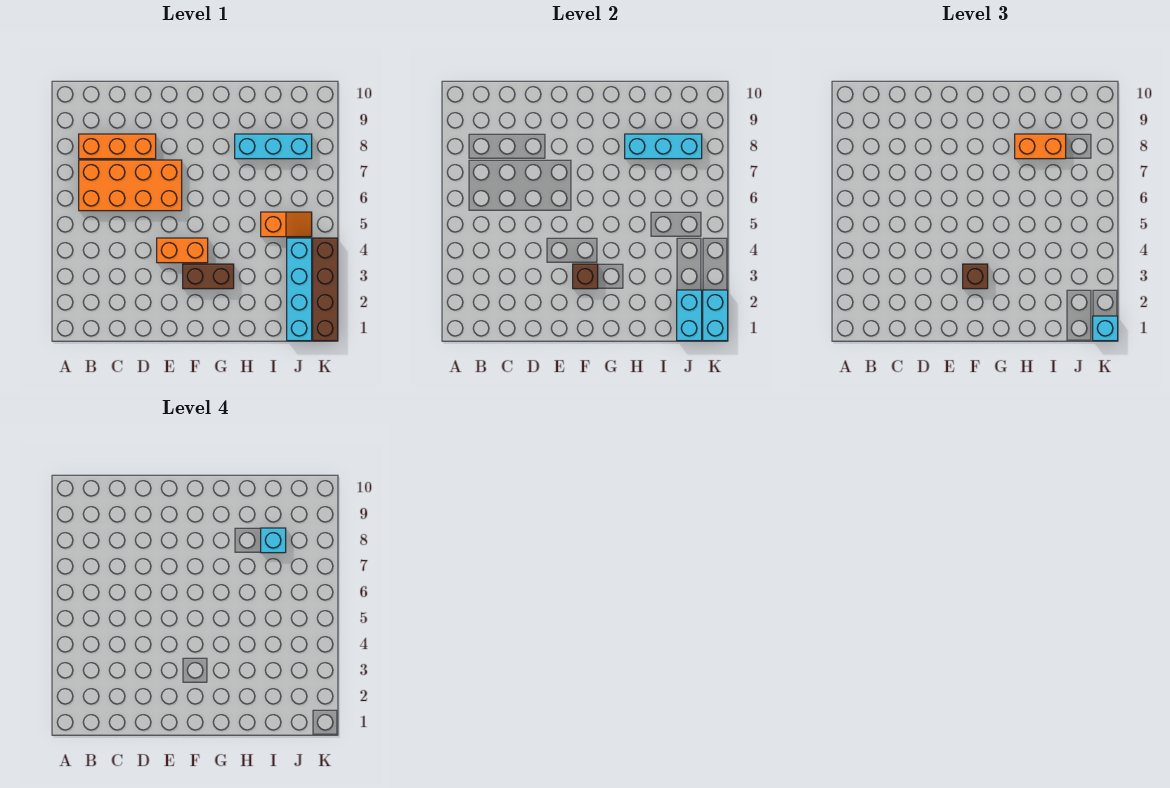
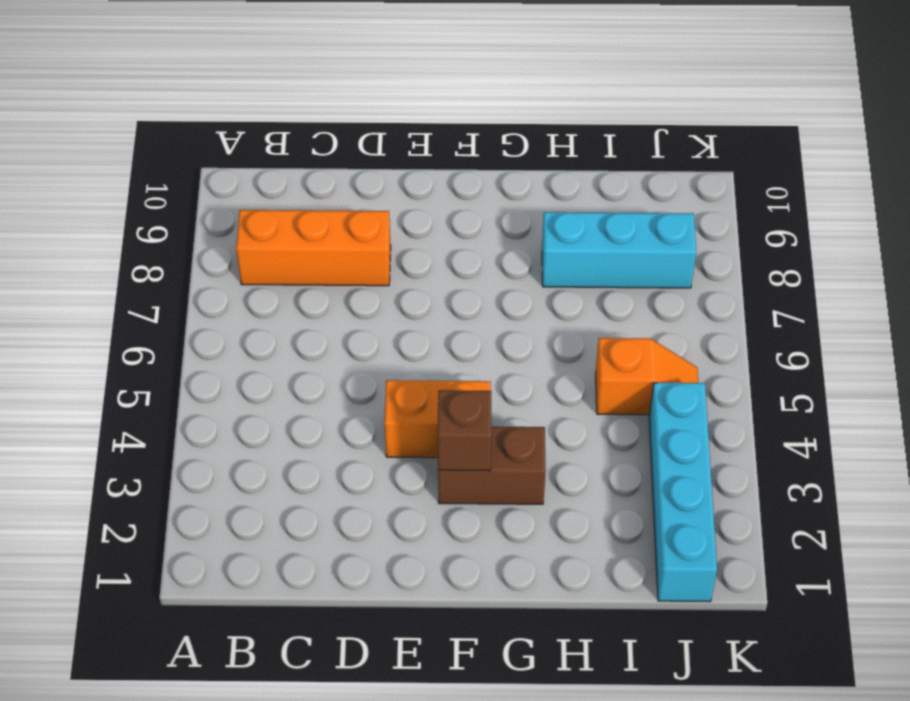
none -> orange brick B6:E7 level 1
none -> brown brick K1:K4 level 1
none -> cyan brick H8:J8 level 2

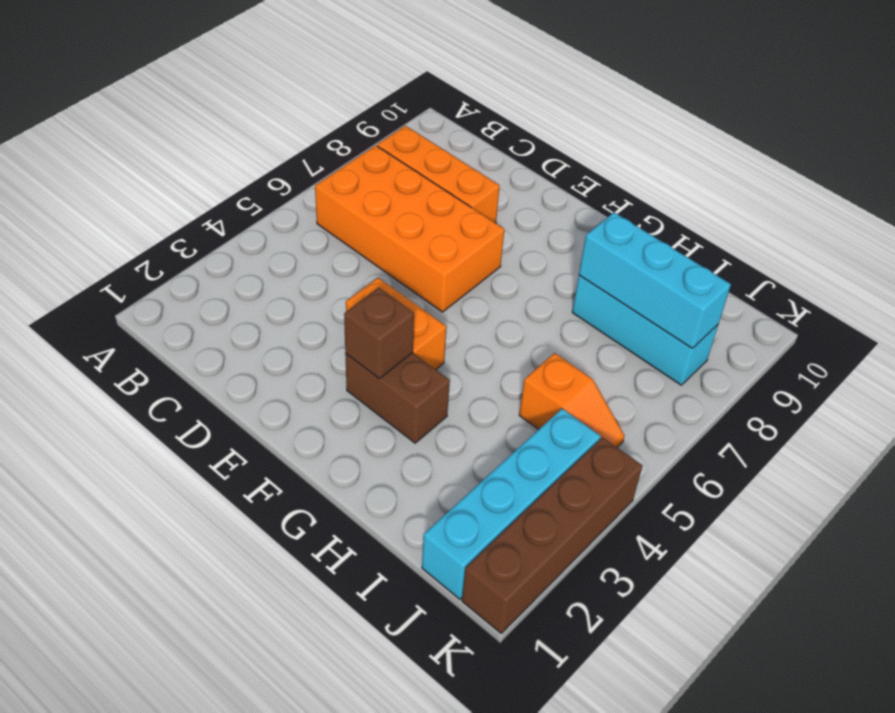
none -> cyan brick J1:J2 level 2
none -> cyan brick K1:K2 level 2
none -> brown brick F3 level 3

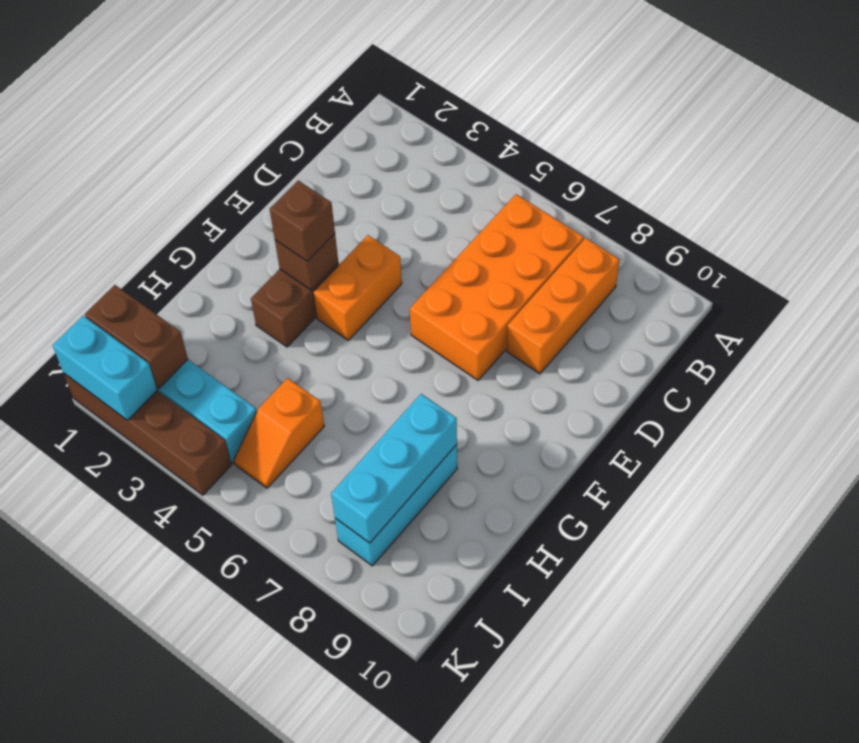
brown brick J1:J2 level 2 -> cyan brick J1:J2 level 2
none -> orange brick H8:I8 level 3
none -> cyan brick K1 level 3
none -> cyan brick I8 level 4

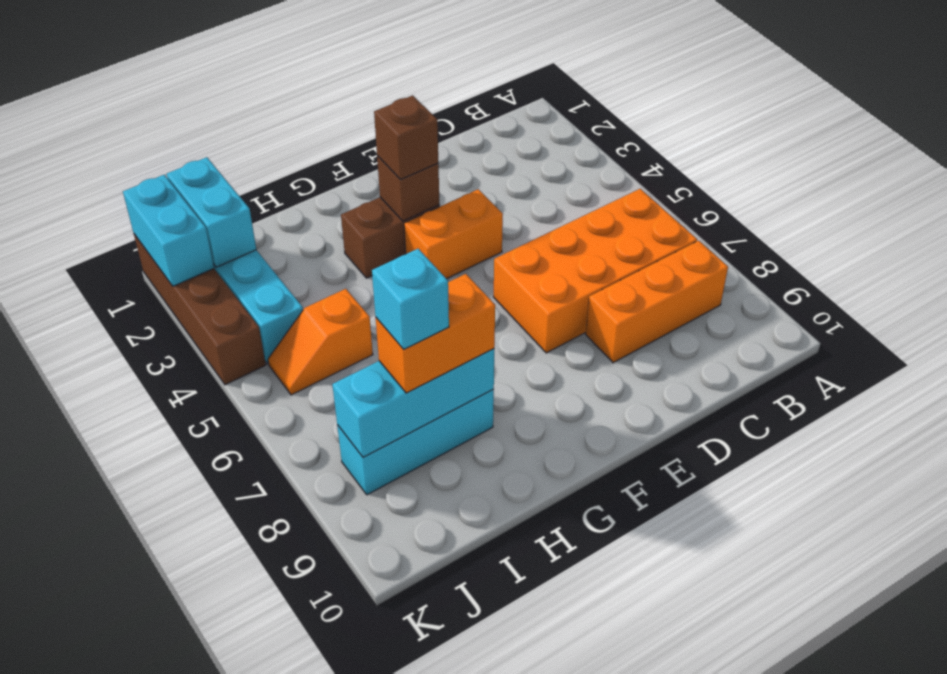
none -> cyan brick K1 level 3

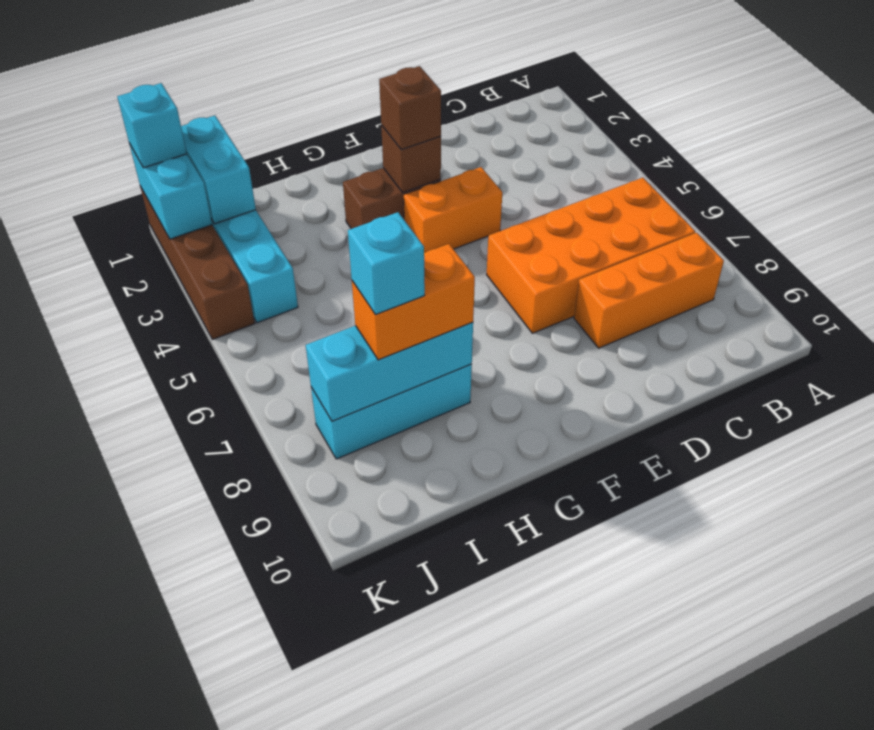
none -> orange slope I5:J5 level 1 top I

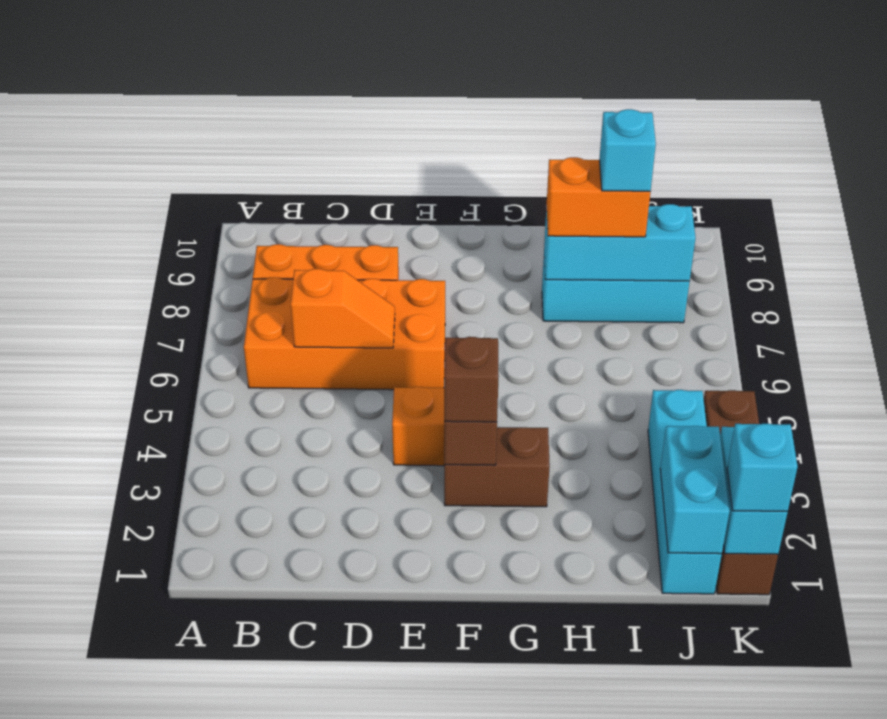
orange slope C6:D6 level 2 top C -> orange slope I5:J5 level 1 top I

